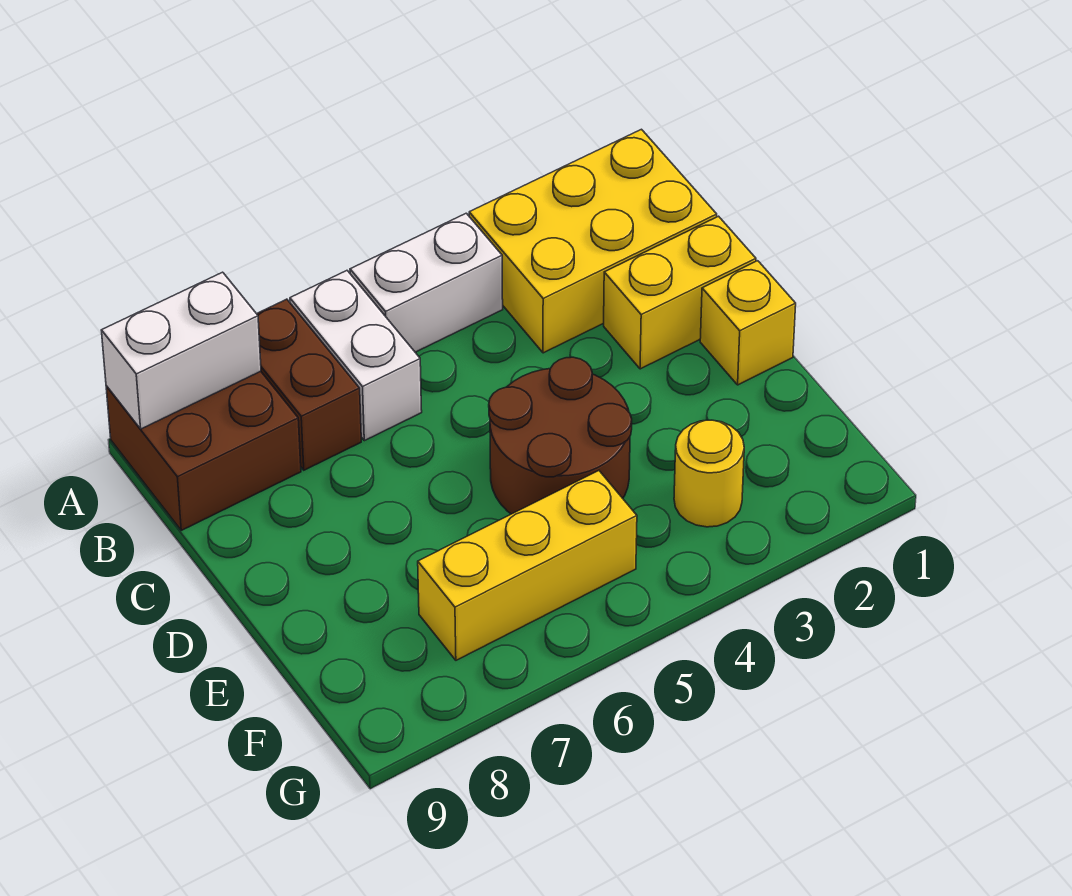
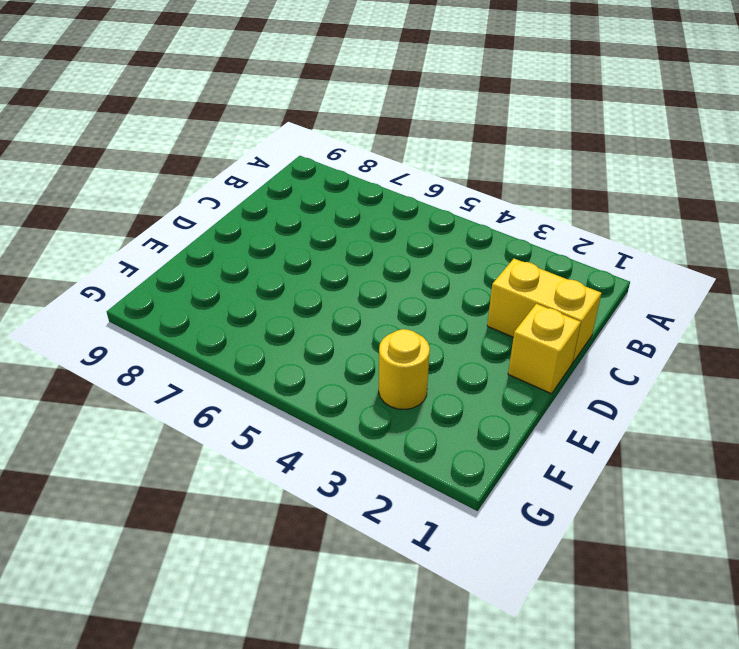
none -> yellow brick A1:B3 level 1
none -> white brick A4:A5 level 1

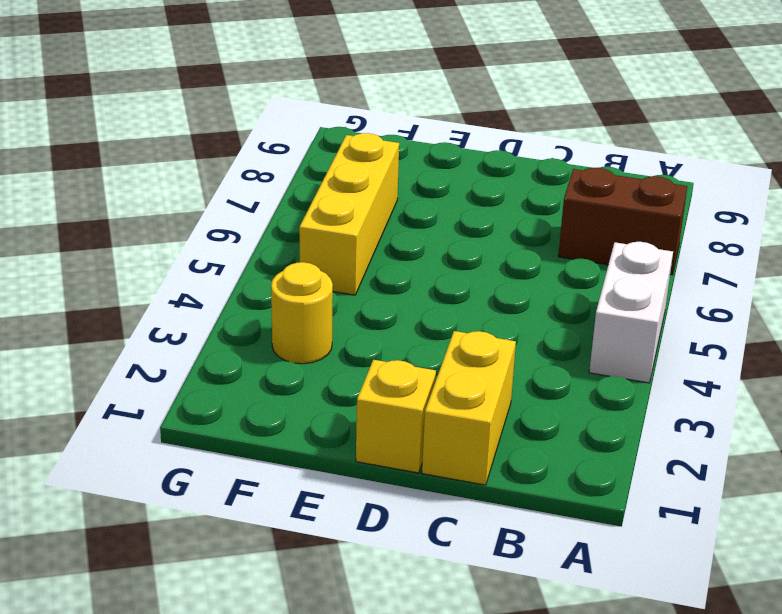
none -> yellow brick A1:B3 level 1
none -> white brick A6:B6 level 1

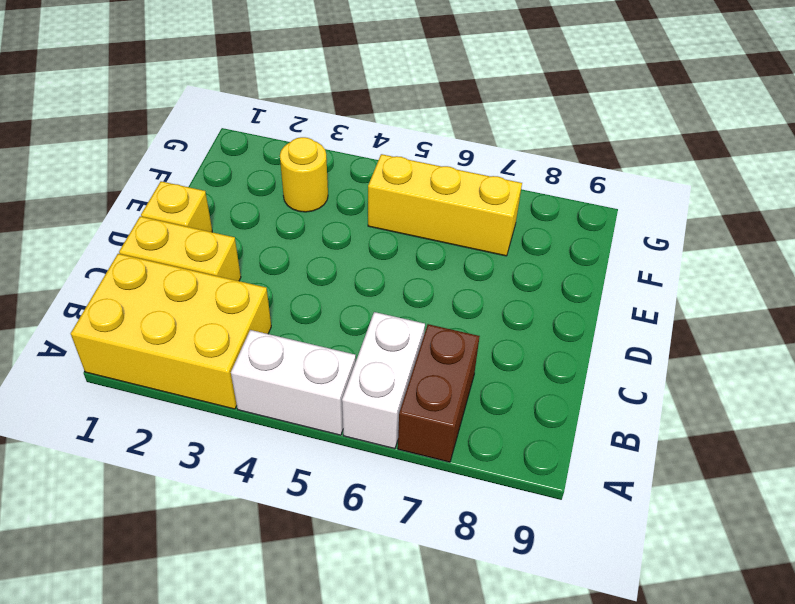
none -> brown brick A8:B9 level 1
none -> brown round brick D4:E5 level 1

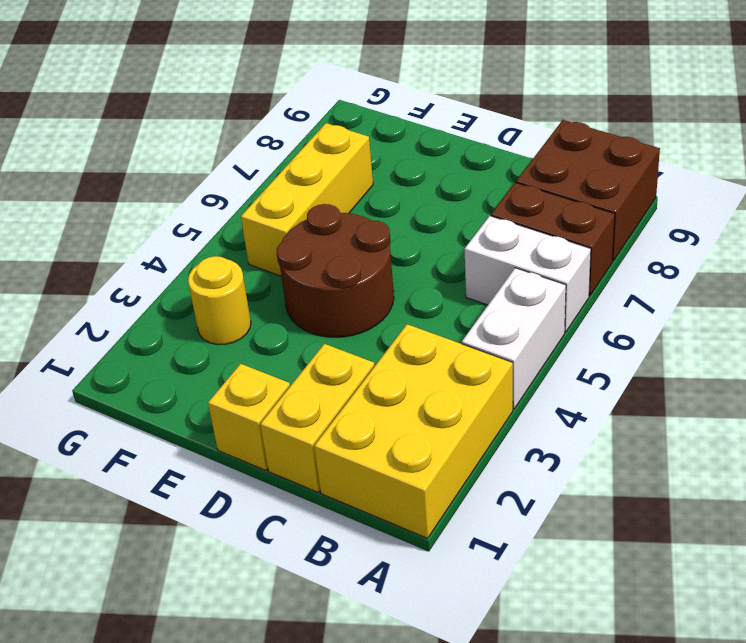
none -> white brick A8:A9 level 2

